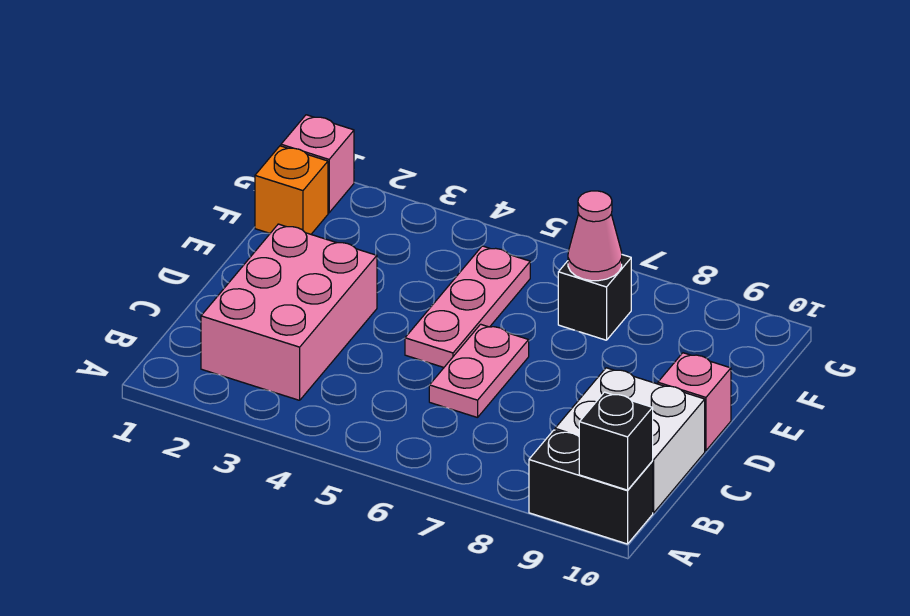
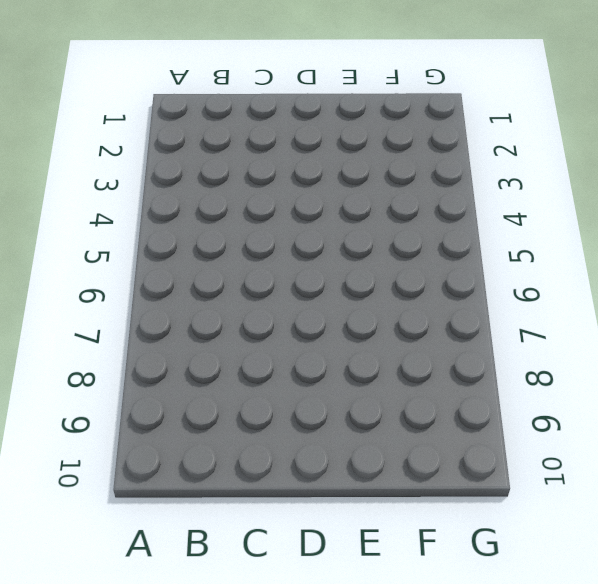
none -> black brick A9:A10 level 1
none -> pink brick B2:D3 level 1

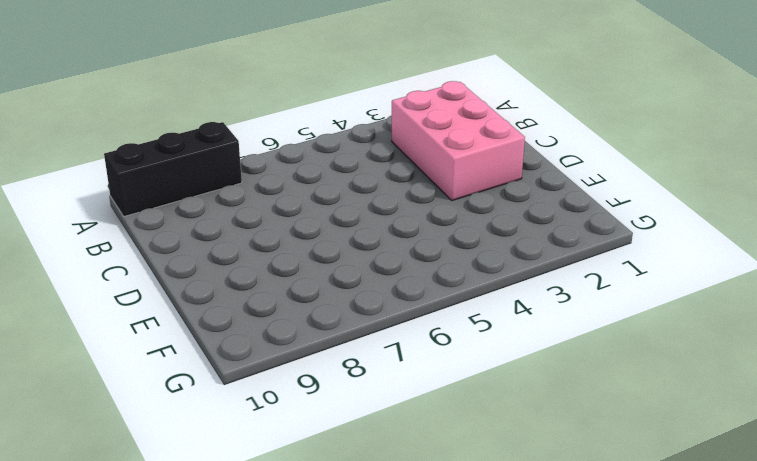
black brick A8:A10 level 1 -> black brick A9:A10 level 1
none -> white brick B9:C10 level 1
none -> pink plate C6:D6 level 1

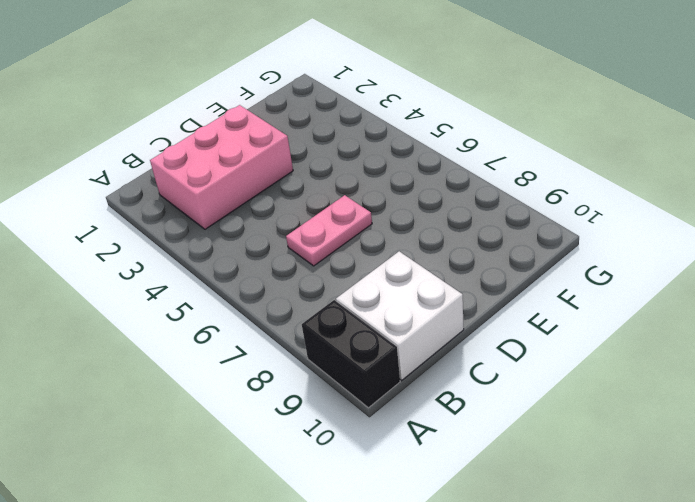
none -> pink plate D5:F5 level 1
none -> pink brick D10 level 1

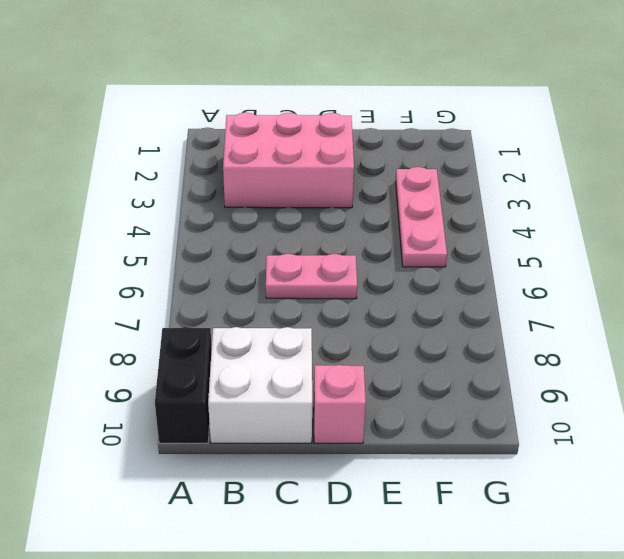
pink plate F3:F5 level 1 -> pink plate D5:F5 level 1
none -> orange brick F1 level 1
none -> black brick F7 level 1

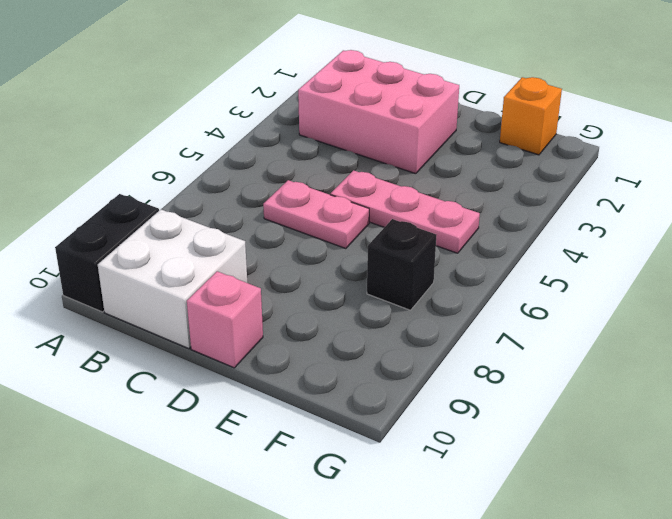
none -> pink brick G1 level 1
none -> black brick A10 level 2

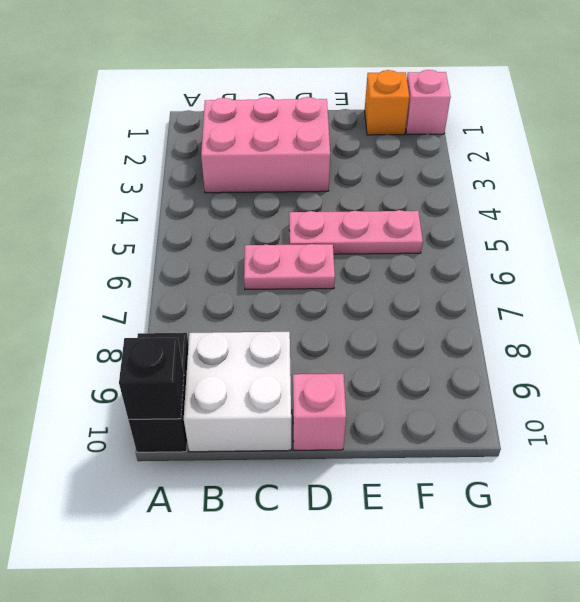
none -> black brick F7 level 1
none -> pink cone F7 level 2

